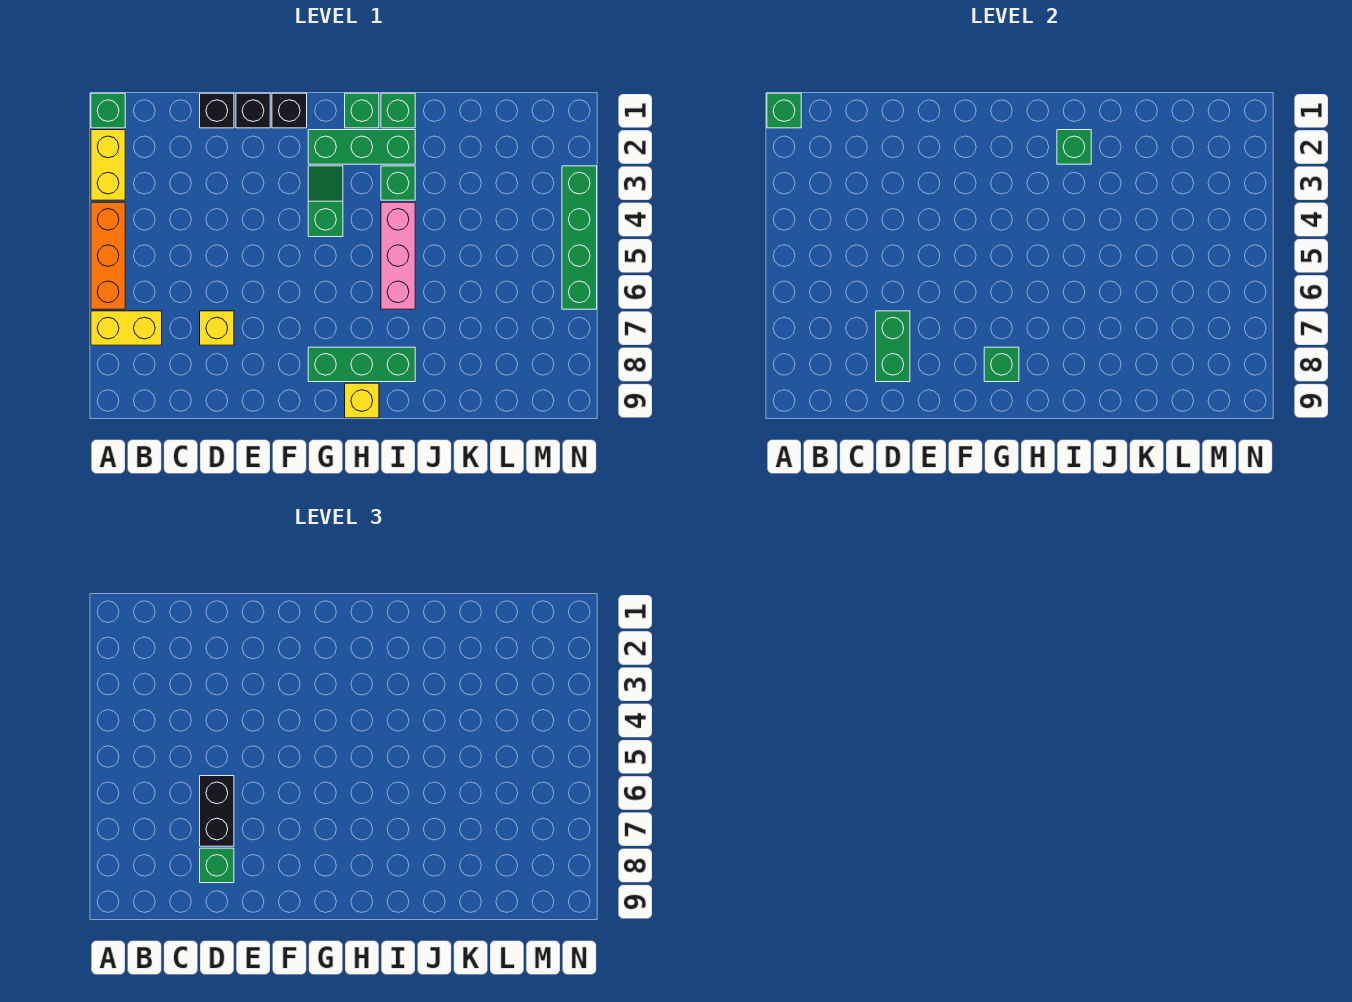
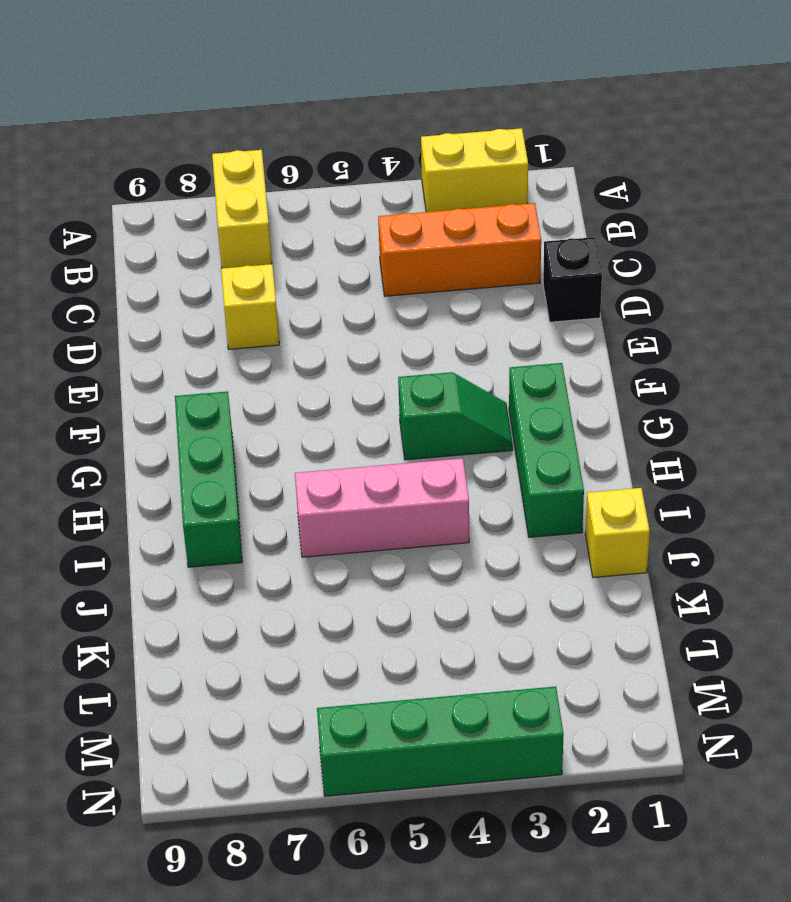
orange brick C2:C4 level 1 -> orange brick A4:A6 level 1
yellow brick J1 level 1 -> yellow brick H9 level 1
none -> green brick A1 level 1
none -> black brick E1 level 1
none -> black brick F1 level 1

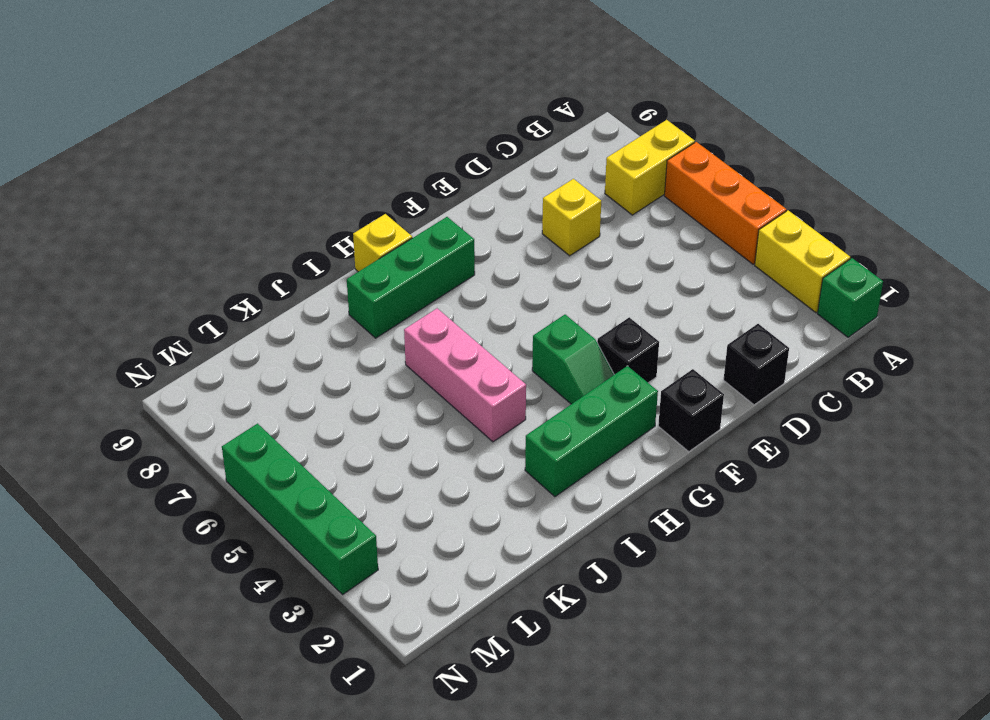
black brick F3 level 1 -> black brick E1 level 1
none -> green brick H1 level 1
none -> green brick I1 level 1
none -> green brick I3 level 1

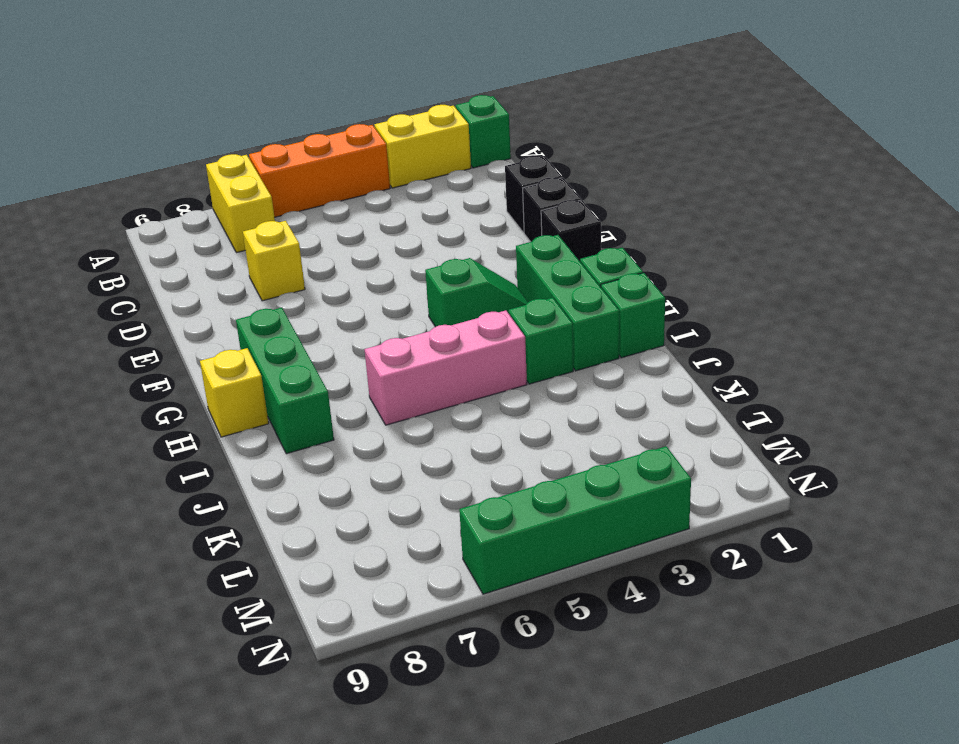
none -> green brick A1 level 2
none -> green brick D7:D8 level 2
none -> green brick G8 level 2

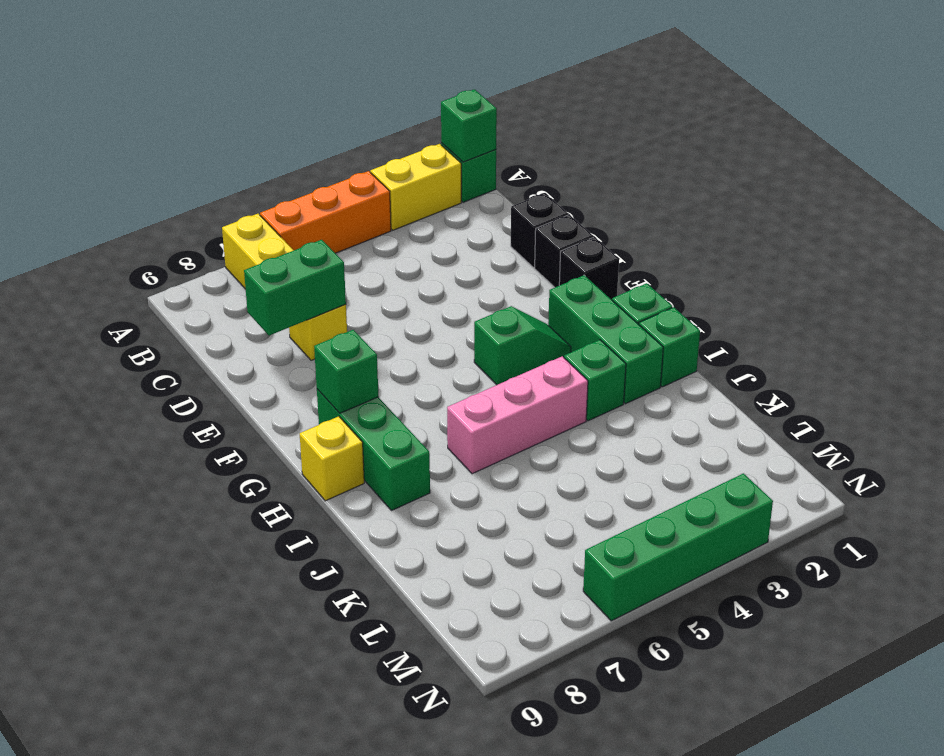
none -> green brick I2 level 2
none -> black brick D6:D7 level 3
none -> green brick D8 level 3

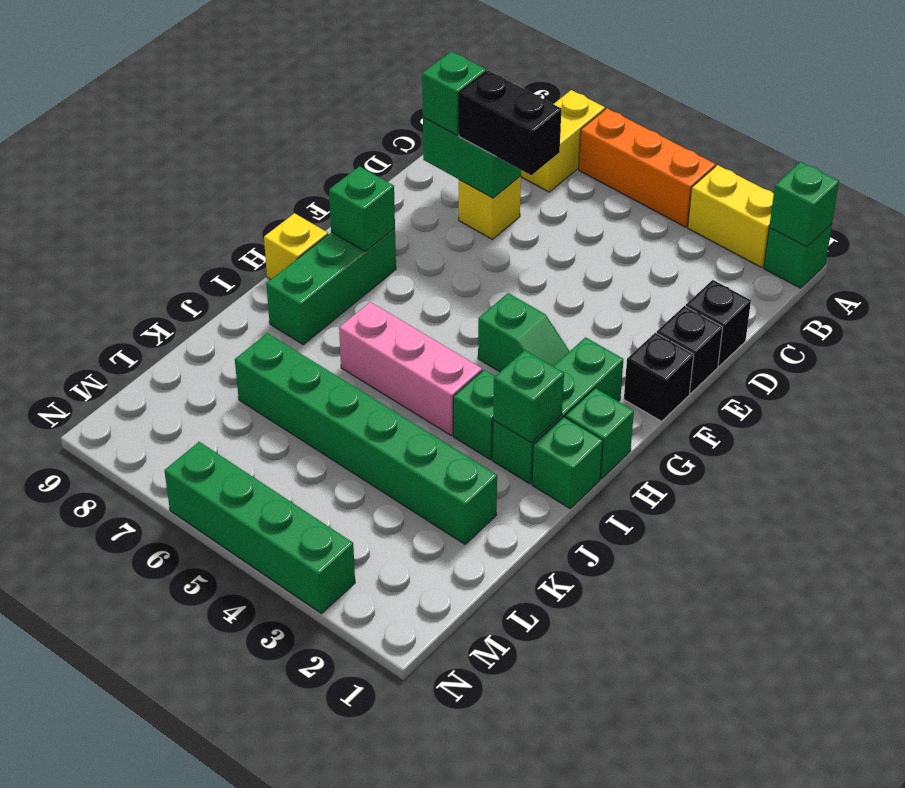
green brick K2:K7 level 1 -> none

